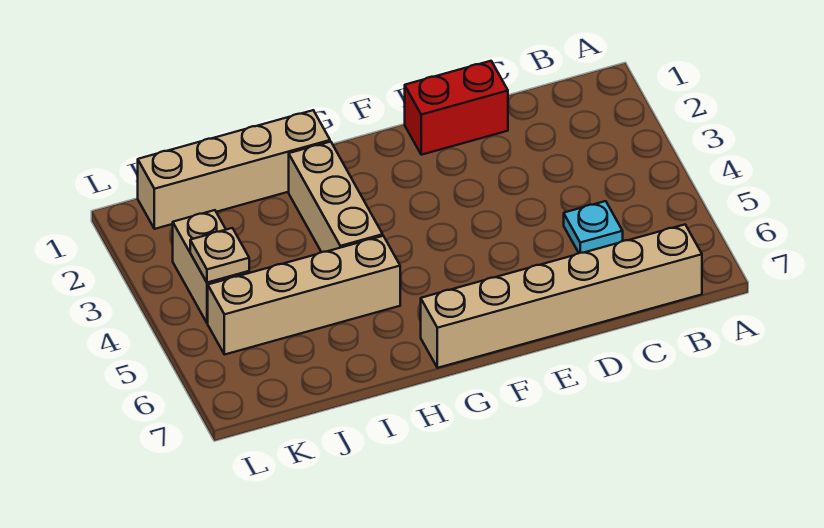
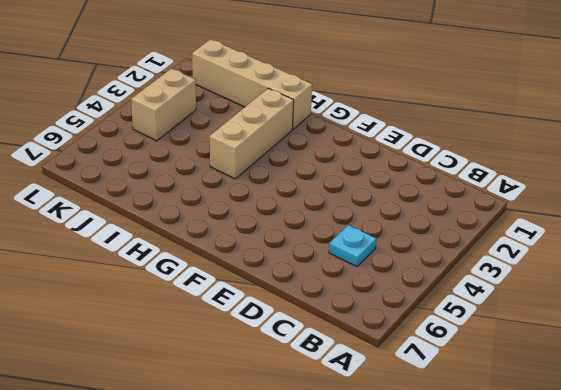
none -> tan brick B7:G7 level 1
none -> red brick D1:E1 level 1

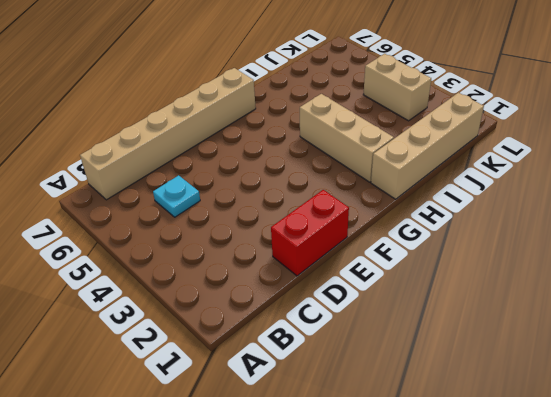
none -> tan brick H5:K5 level 1
none -> tan plate K4 level 2

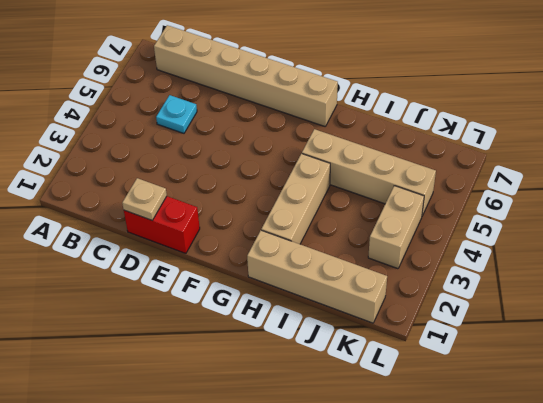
tan plate D1 level 2 -> tan plate K4 level 2

